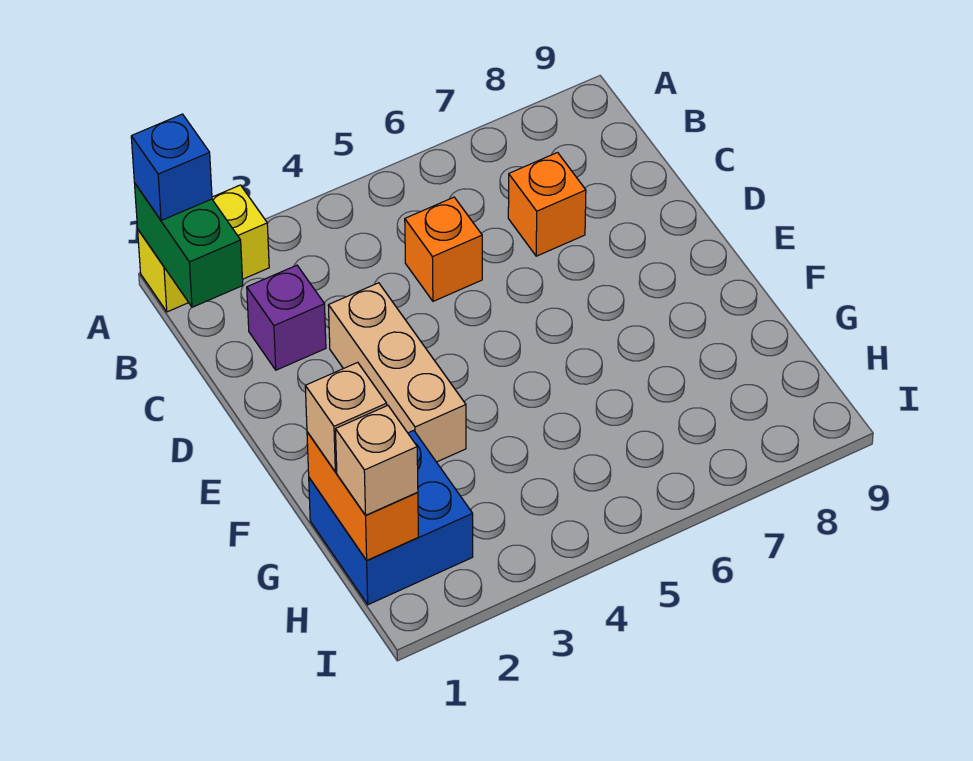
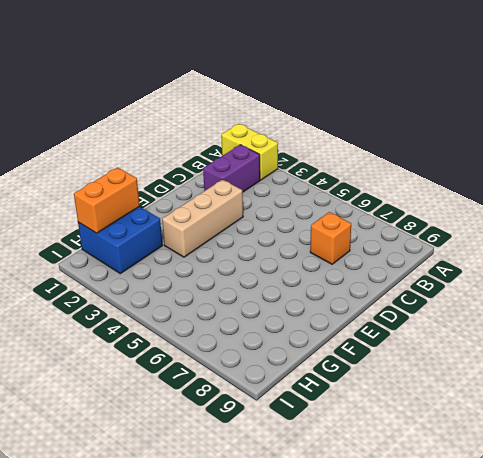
purple brick B2:C2 level 1 -> purple brick C2 level 1
none -> orange brick C5 level 1
none -> green brick A1:B1 level 2

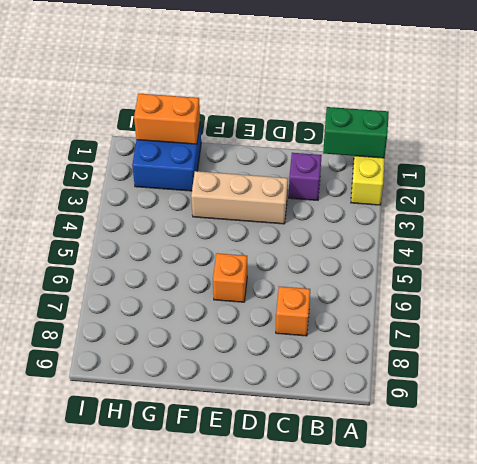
orange brick E6 level 1 -> orange brick C5 level 1
none -> blue brick A1 level 3
none -> tan brick G1 level 3

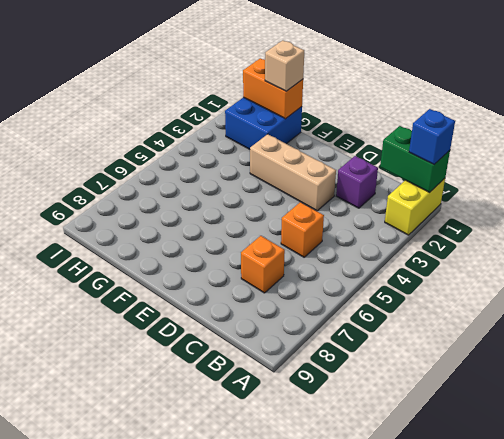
none -> tan brick H1 level 3

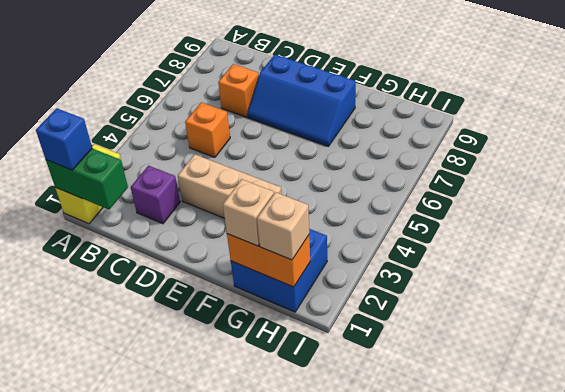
blue slope D7:F8 level 1 top 8 -> none

